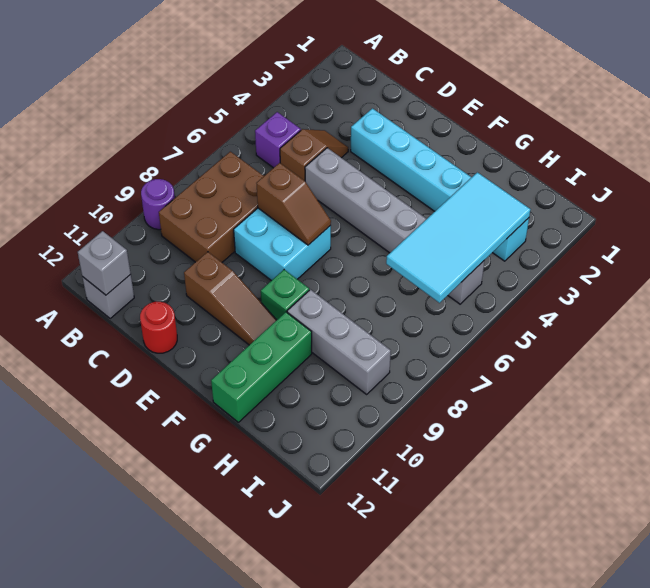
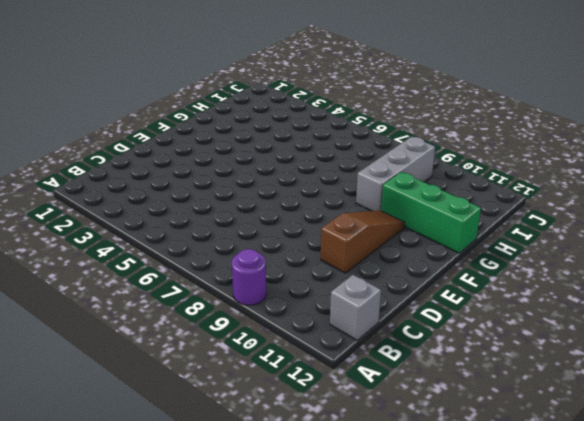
none -> purple brick B5 level 1
none -> brown brick B7:C9 level 1
none -> brown slope C4:C5 level 1 top 5

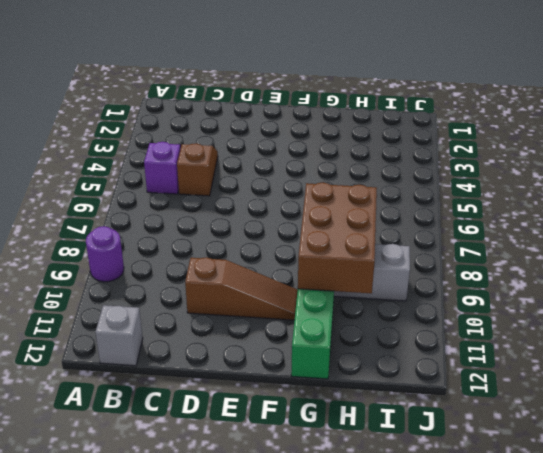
brown brick G8:H10 level 2 -> brown brick B7:C9 level 1
none -> cyan brick D3:I3 level 1
none -> grey brick D5:I5 level 1
none -> cyan brick D7:E8 level 1

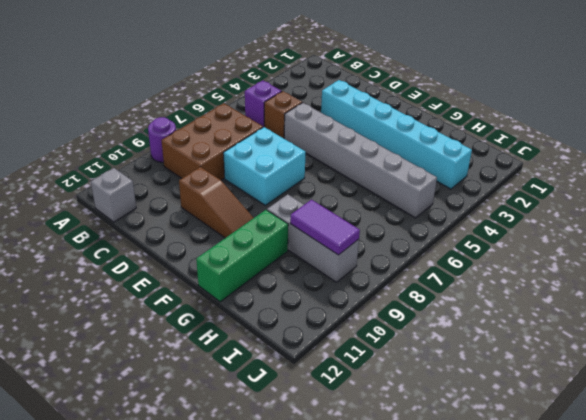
purple tile H9:I9 level 2 -> none
none -> red round brick D12 level 1
none -> green brick F9 level 1
none -> grey brick B12 level 2

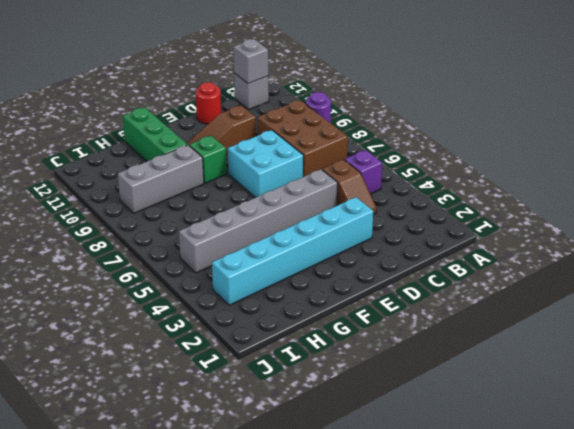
none -> brown slope D7:E7 level 2 top D
none -> cyan tile H3:I6 level 2

